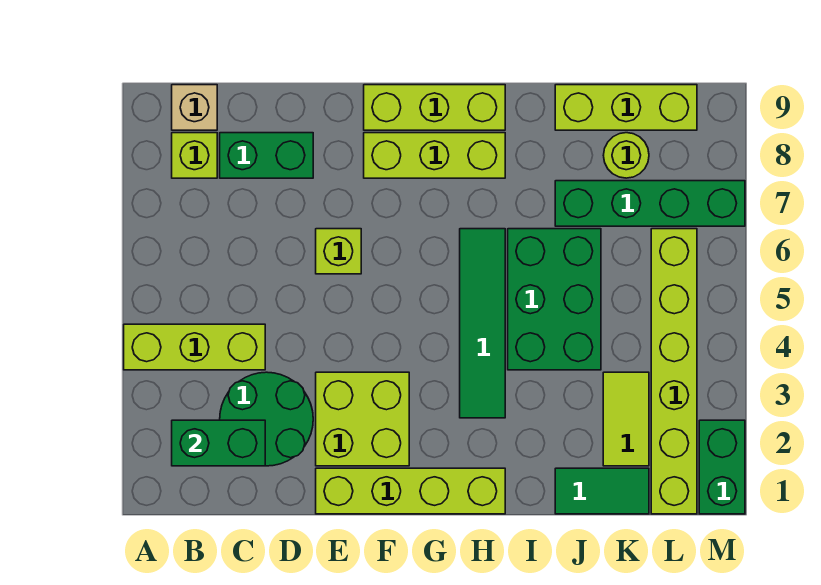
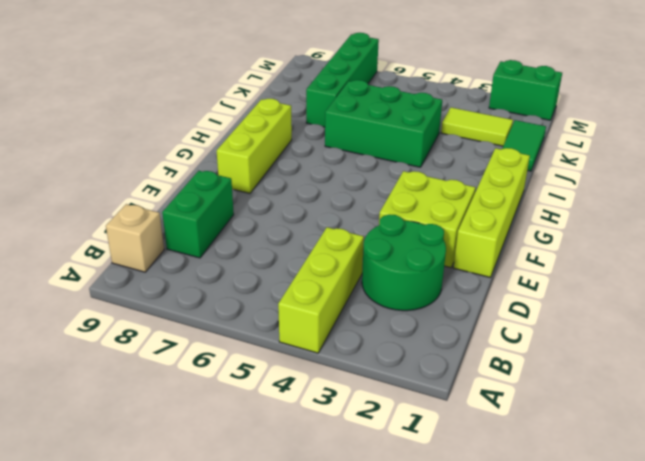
none -> lime brick B8 level 1
none -> lime brick E6 level 1
none -> lime brick F9:H9 level 1

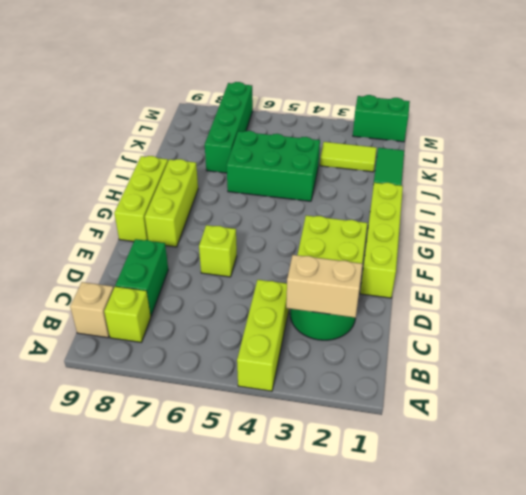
tan brick C2:C3 level 2 -> green brick B2:C2 level 2
none -> green tile H3:H6 level 1
none -> lime brick J9:L9 level 1
none -> lime round brick K8 level 1

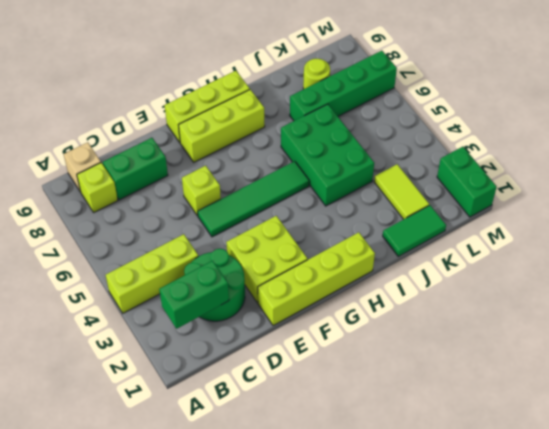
green tile E5:H5 level 1 -> green tile H3:H6 level 1
none -> lime brick J9:L9 level 1
none -> lime brick L1:L6 level 1

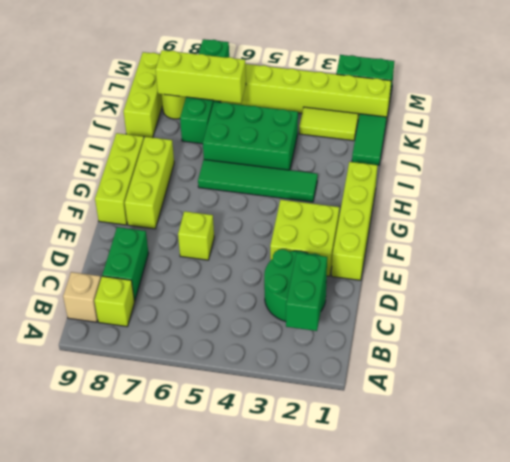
lime brick K6:K8 level 2 -> lime brick A4:C4 level 1

